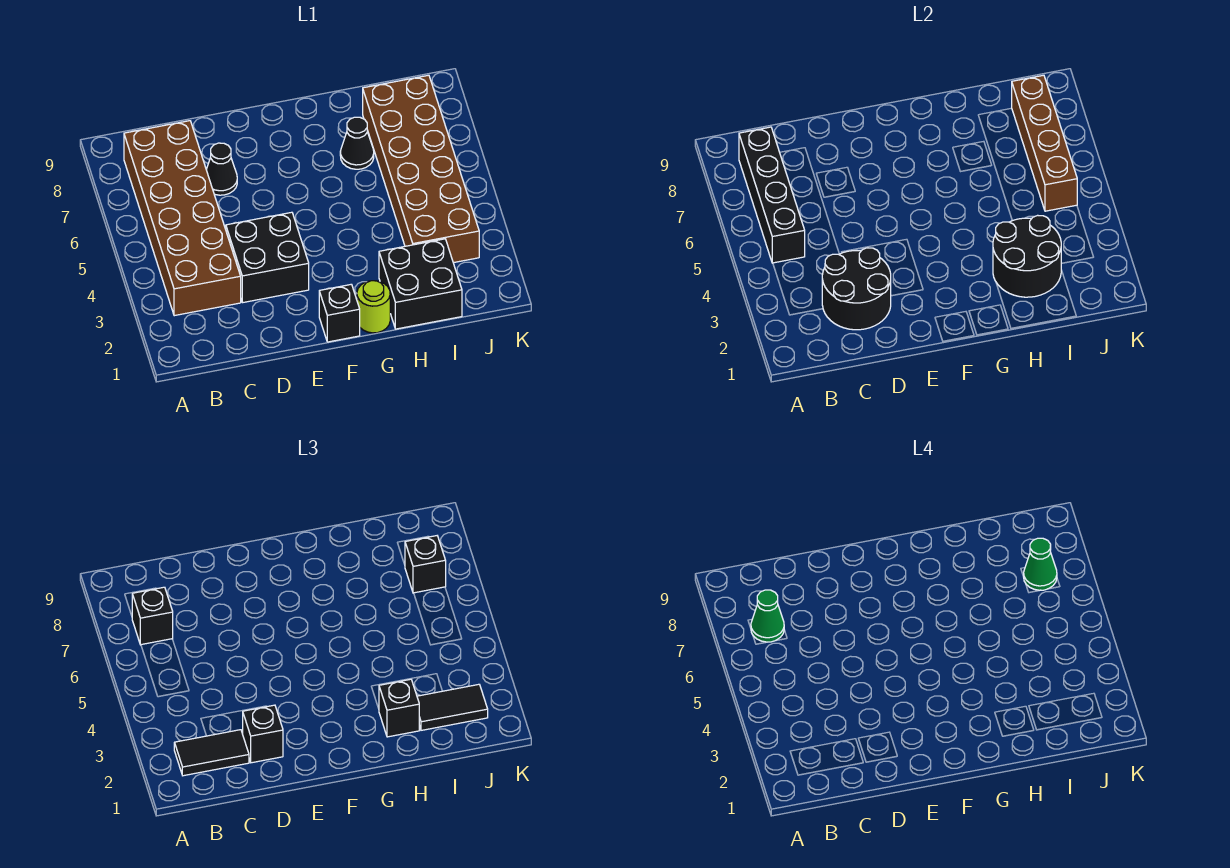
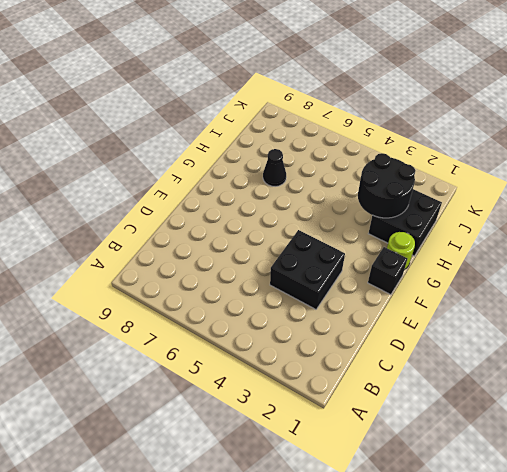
none -> brown brick B3:C8 level 1
none -> black cone D7 level 1
none -> brown brick I3:J8 level 1

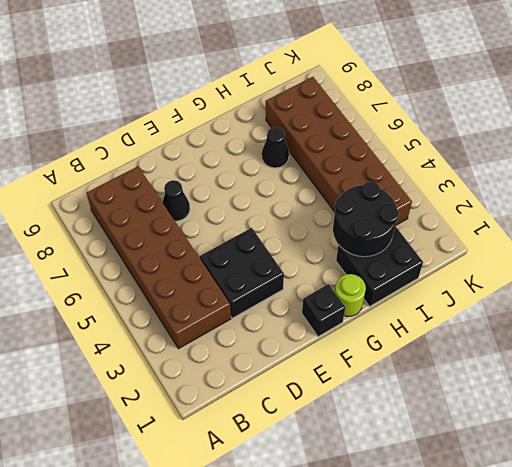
none -> black brick B5:B8 level 2
none -> black round brick C2:D3 level 2
none -> brown brick J5:J8 level 2

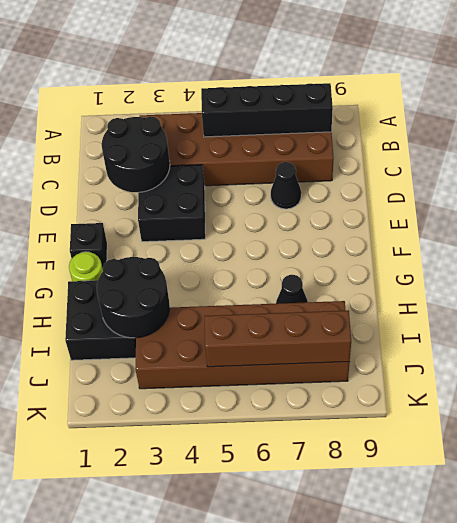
none -> black tile B2:C2 level 3
none -> black brick B7 level 3
none -> black brick D2 level 3

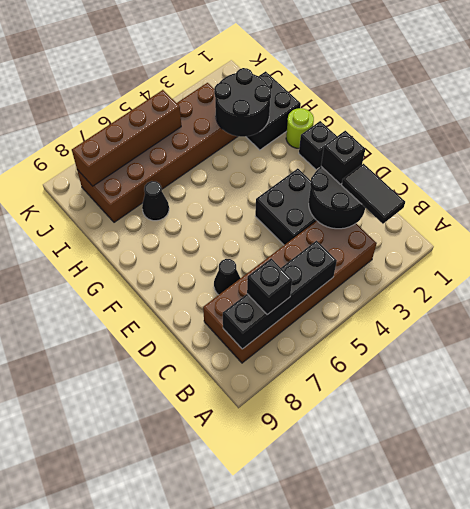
none -> black brick H2 level 3
none -> black tile I2:J2 level 3
none -> black brick J7 level 3

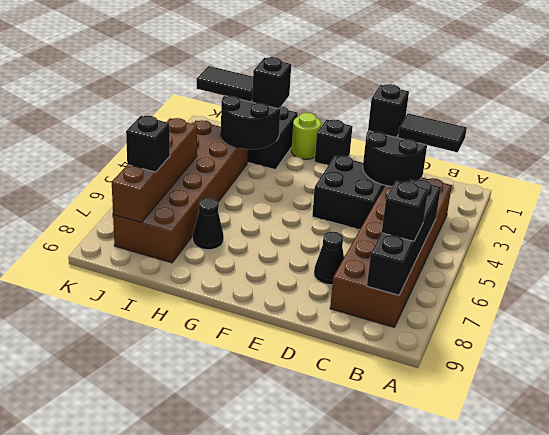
none -> green cone B7 level 4
none -> green cone J7 level 4

